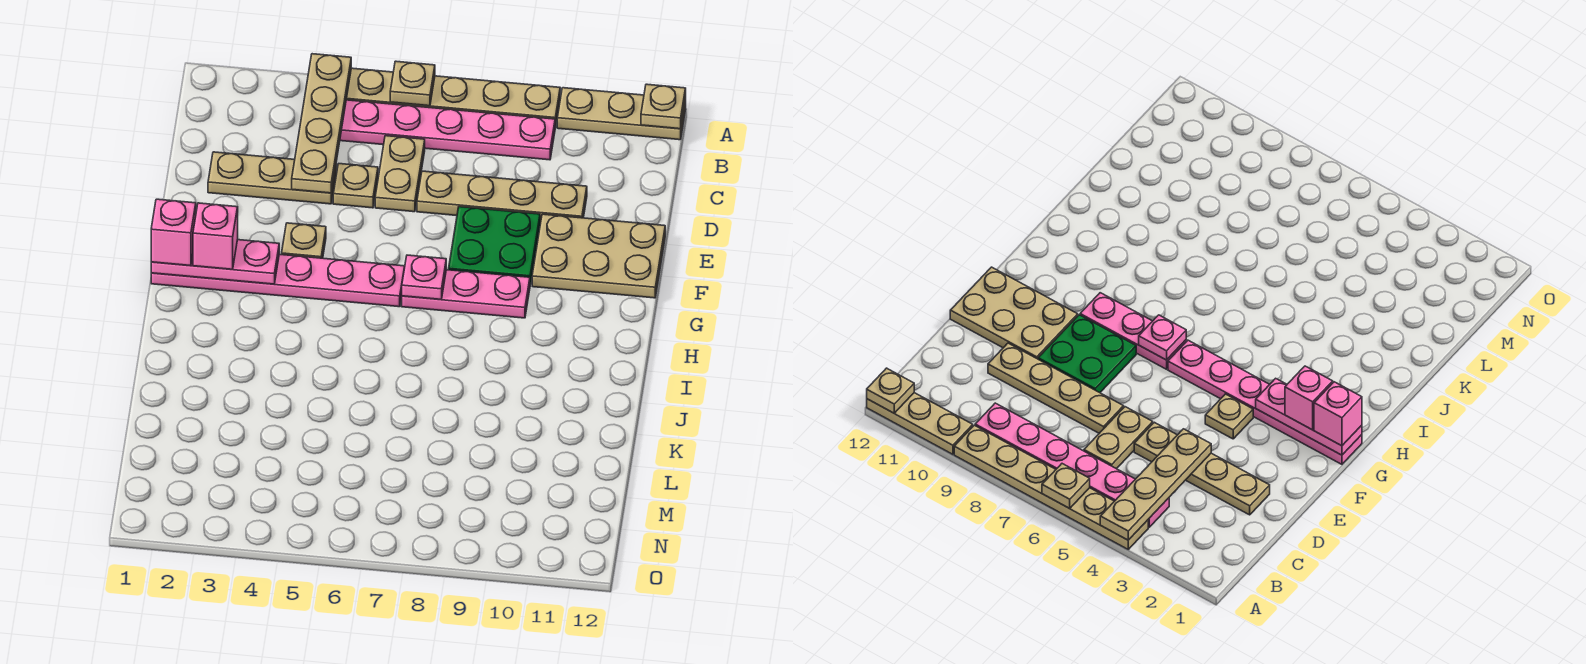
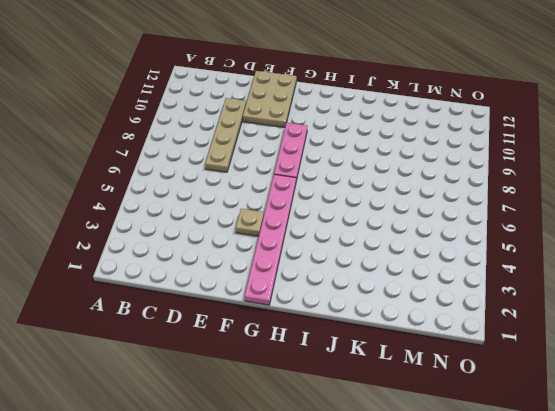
none -> tan plate A4:A9 level 1
none -> tan plate A10:A12 level 1
none -> pink plate B4:B9 level 1

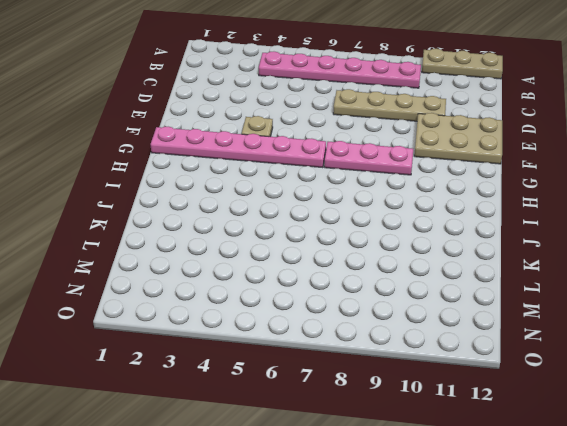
none -> tan plate A4:A9 level 1
none -> tan plate C6:D6 level 1
none -> tan plate D2:D4 level 1

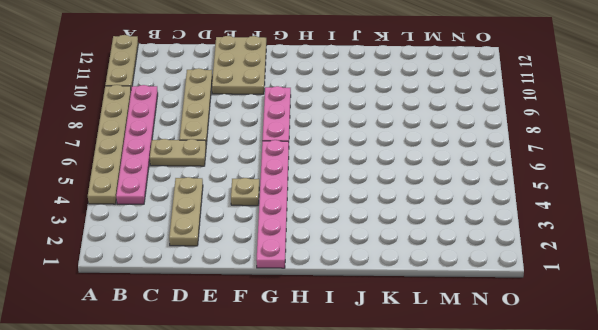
none -> tan plate D5 level 1
none -> green plate E8:F9 level 1
none -> tan plate A4:D4 level 2

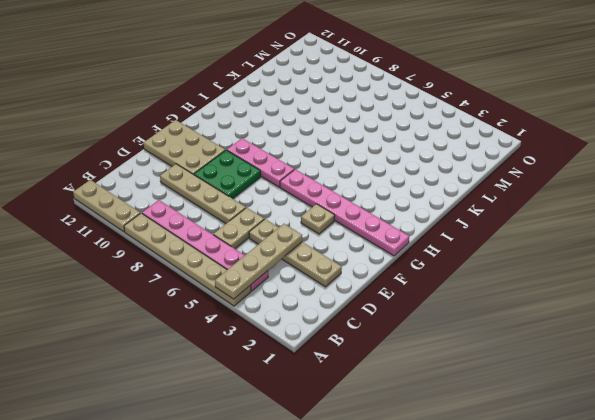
none -> tan plate A6 level 2
none -> tan plate A12 level 2
none -> pink plate G1:G3 level 2

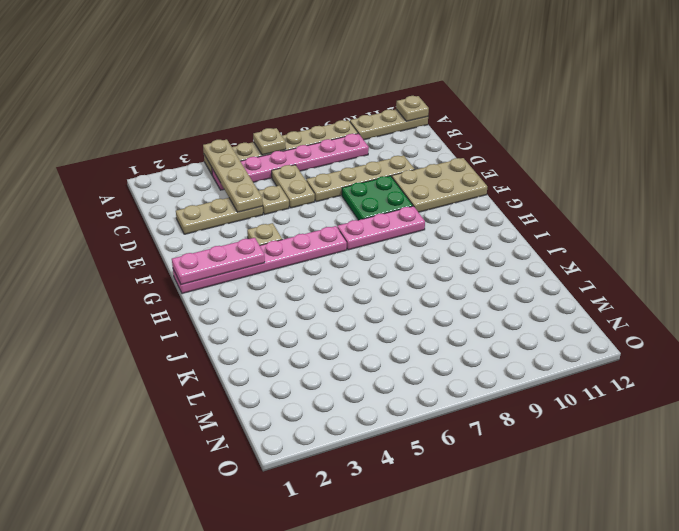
none -> pink plate G7 level 2
none -> pink brick G1 level 3
none -> pink brick G2 level 3

